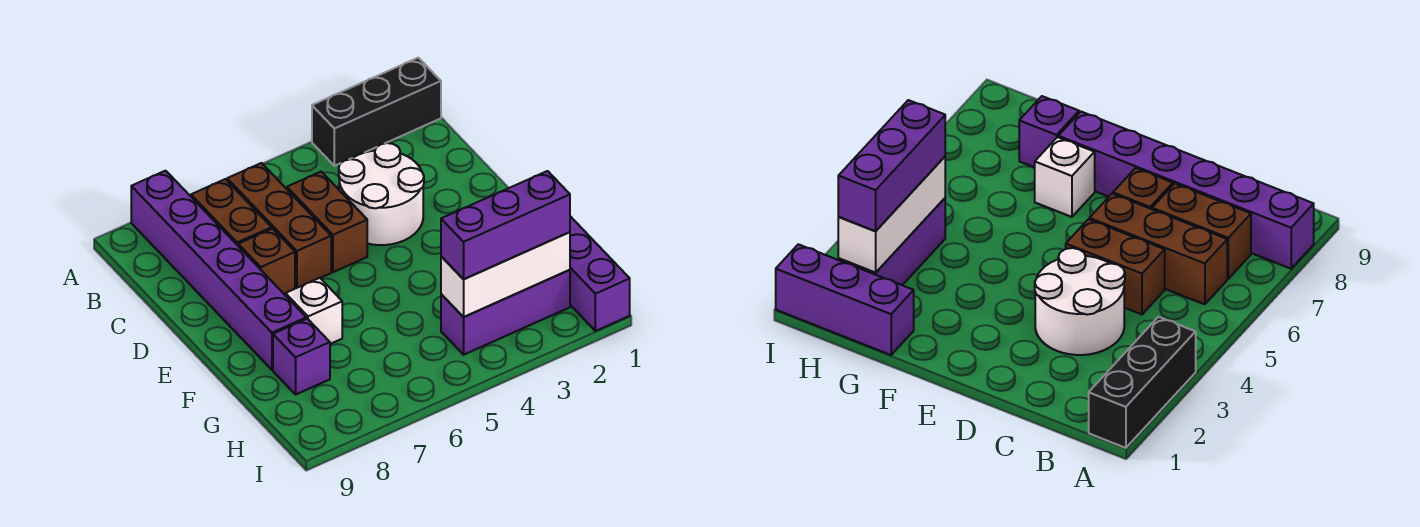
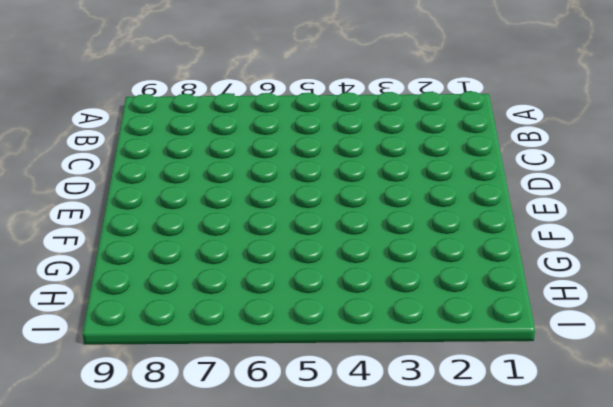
none -> black brick A1:A3 level 1
none -> purple brick A8:F8 level 1
none -> brown brick B6:D6 level 1

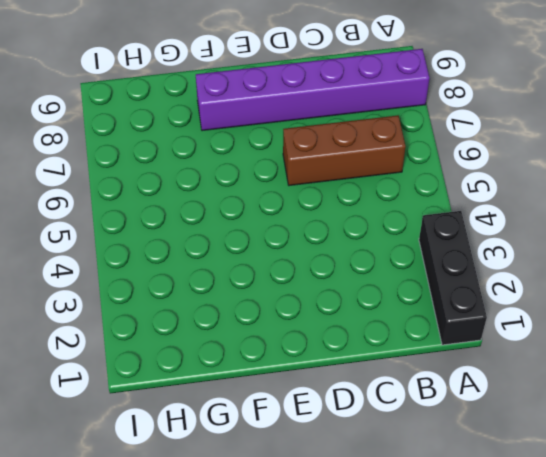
none -> brown brick B7:C7 level 1
none -> white round brick C3:D4 level 1
none -> brown brick C5:D5 level 1

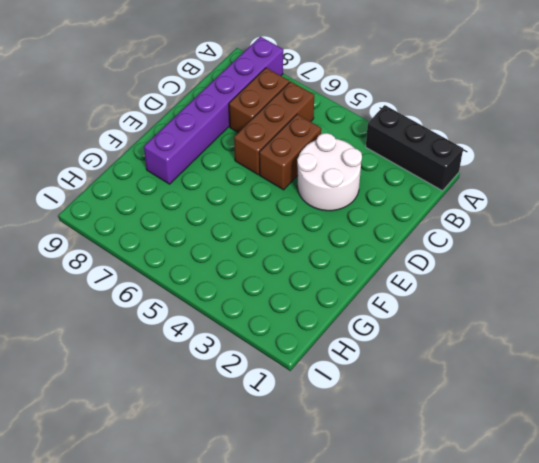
none -> brown brick D7 level 1
none -> white brick F7 level 1
none -> purple brick G1:I1 level 1

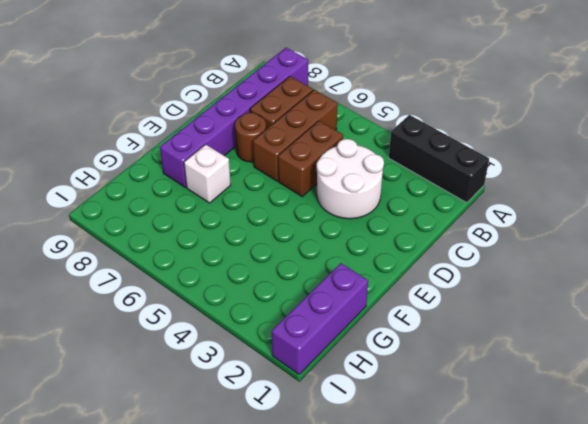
brown round brick D7 level 1 -> brown brick D7 level 1
none -> purple brick G8 level 1
none -> purple brick H2:H4 level 1
none -> white brick H2:H4 level 2

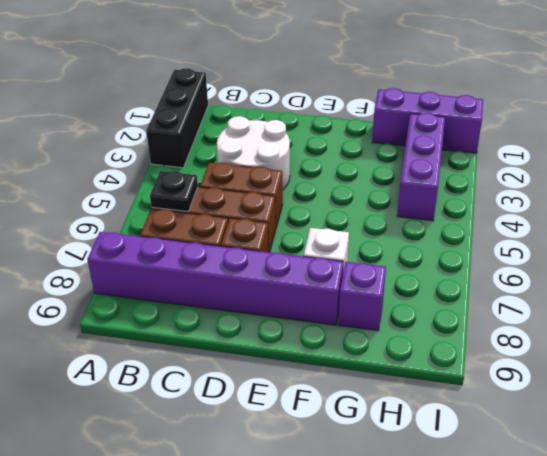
black plate B6 level 2 -> none
none -> white brick H2:H4 level 2
none -> purple brick H2:H4 level 3

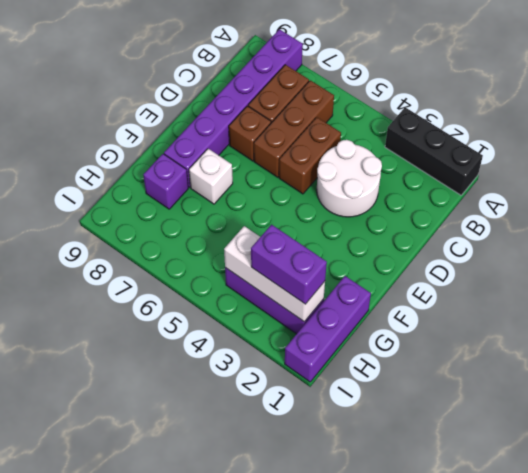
purple brick H2:H3 level 3 -> purple brick H2:H4 level 3

